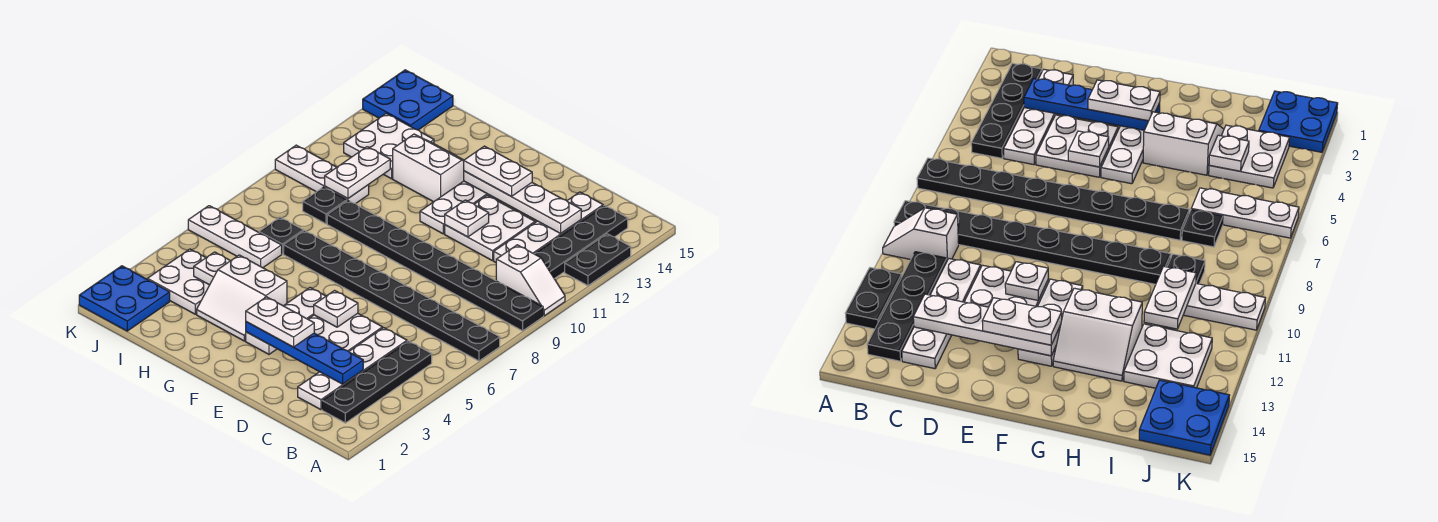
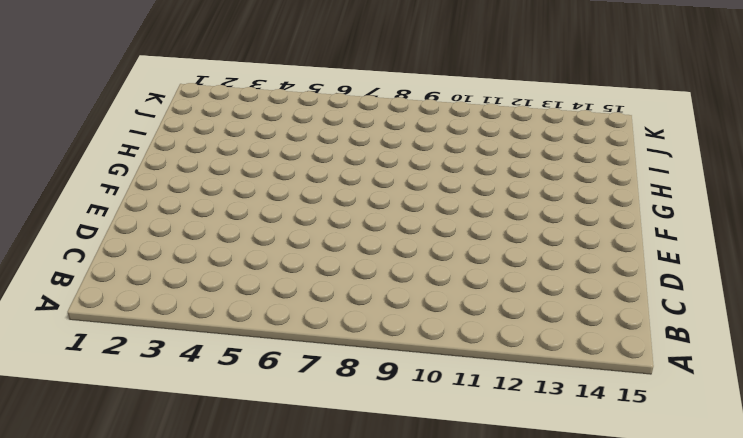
none -> black plate A7:H7 level 1
none -> black plate A9:H9 level 1
none -> white slope A10:B10 level 1 top B
none -> black plate A12:A13 level 1

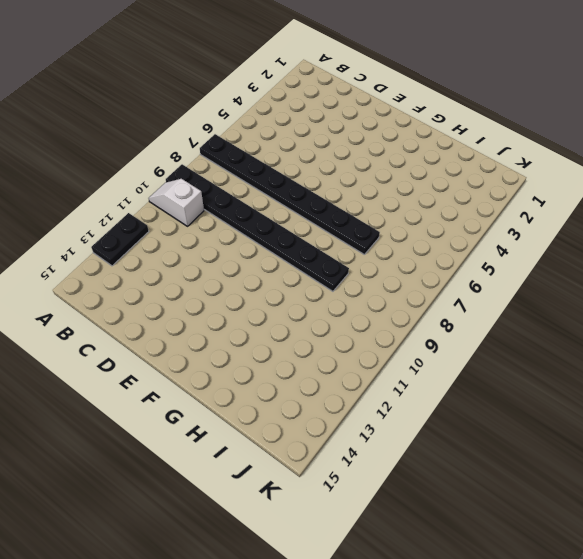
none -> black plate B2:B5 level 1
none -> black plate B11:B14 level 1
none -> white plate C2:C5 level 1
none -> white plate C11:C14 level 1

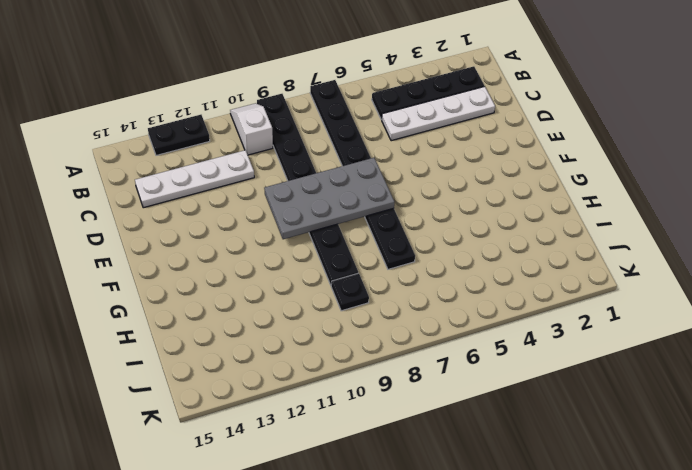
grey plate E7:F10 level 2 -> none
none -> black plate B11:B14 level 1
none -> white plate D4:E5 level 1
none -> white plate D11:E12 level 1
none -> white plate F3:F5 level 1

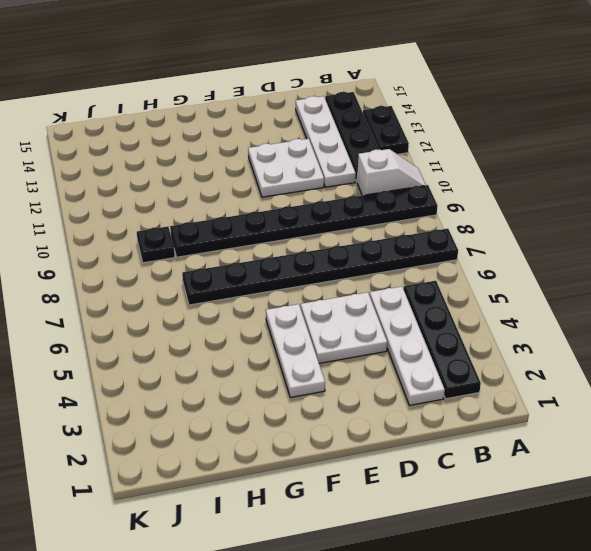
none -> white plate F11:F13 level 1
none -> white slope G3:H4 level 1 top 4
none -> white slope G12:H13 level 1 top 12
none -> white plate I3:J4 level 1

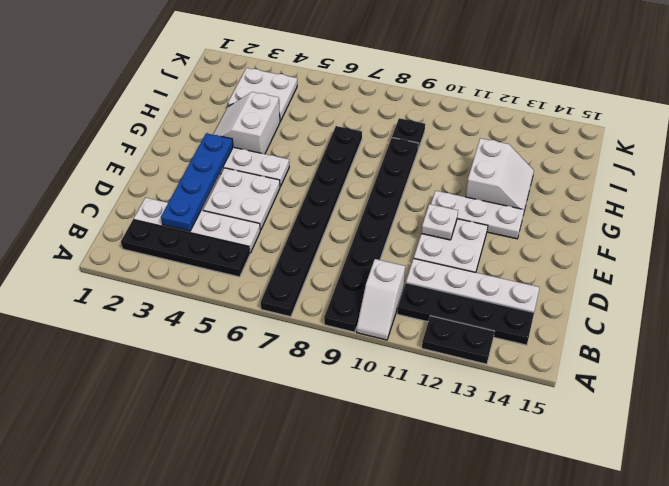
none -> white plate I6:K6 level 1
none -> black plate I7 level 1
none -> white plate I10:K10 level 1
none -> white plate I12:J13 level 1

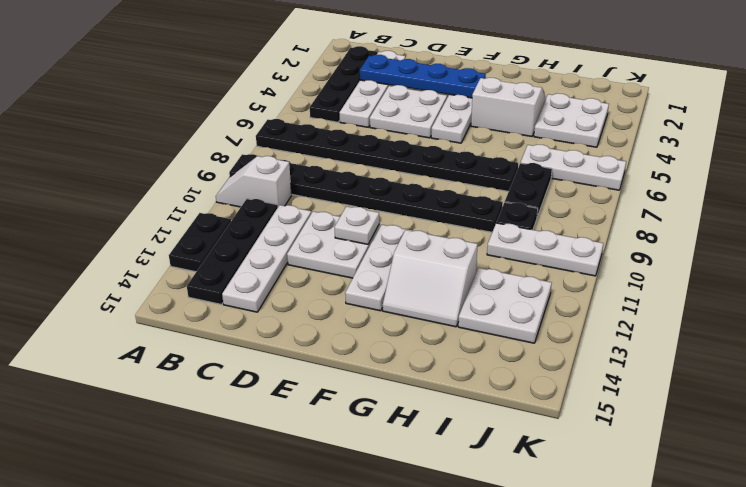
black plate I7:I8 level 1 -> black plate I7 level 1
none -> blue plate J1:K2 level 1
none -> blue plate J14:K15 level 1
none -> white plate C13:F13 level 2
none -> white plate E5 level 2

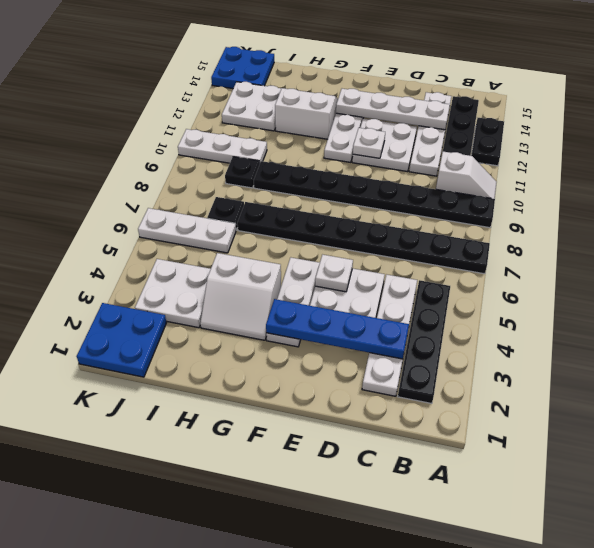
none -> white plate I4 level 2
none -> white plate I10:I11 level 2
none -> white plate E3:F3 level 3
none -> white plate E13:F13 level 3

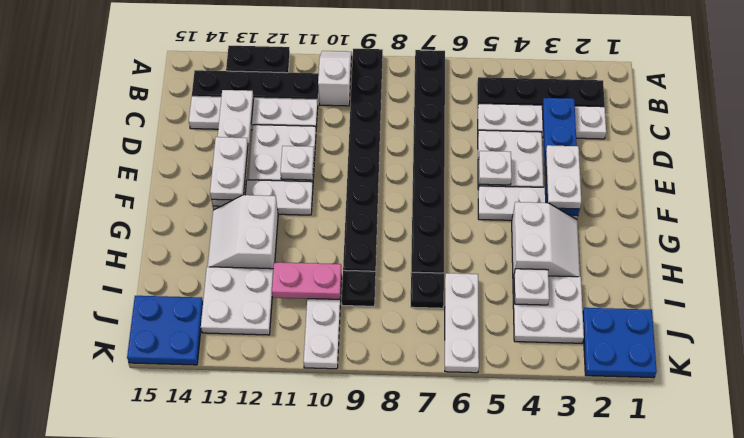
pink plate I10:I11 level 2 -> white plate I10:I11 level 2

